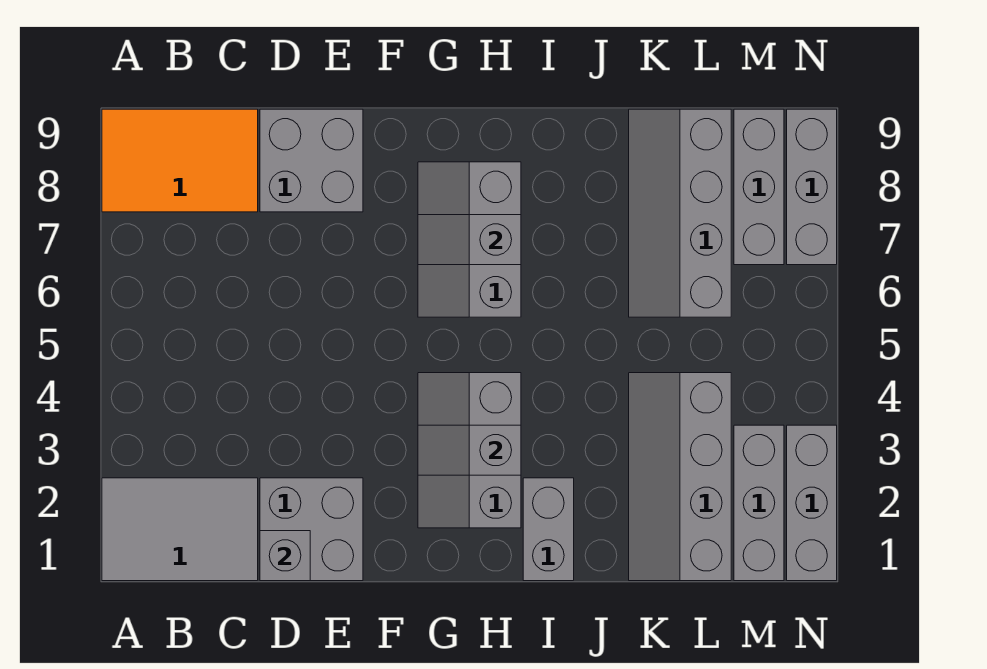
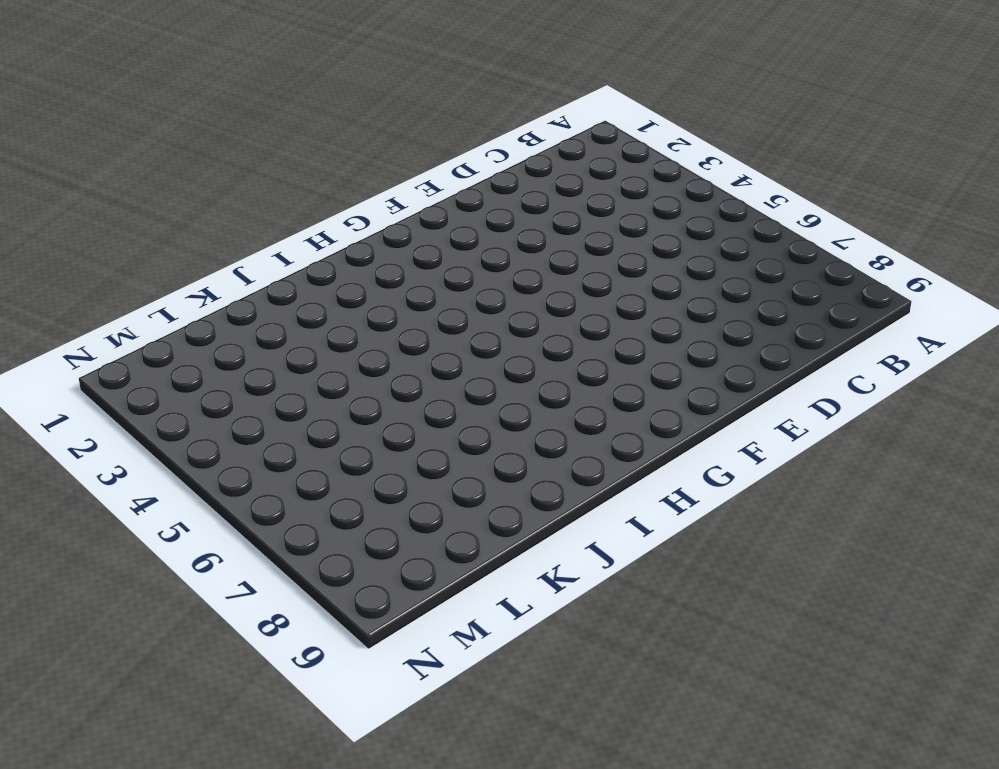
none -> grey tile A1:C2 level 1
none -> orange tile A8:C9 level 1
none -> grey brick D1:E2 level 1

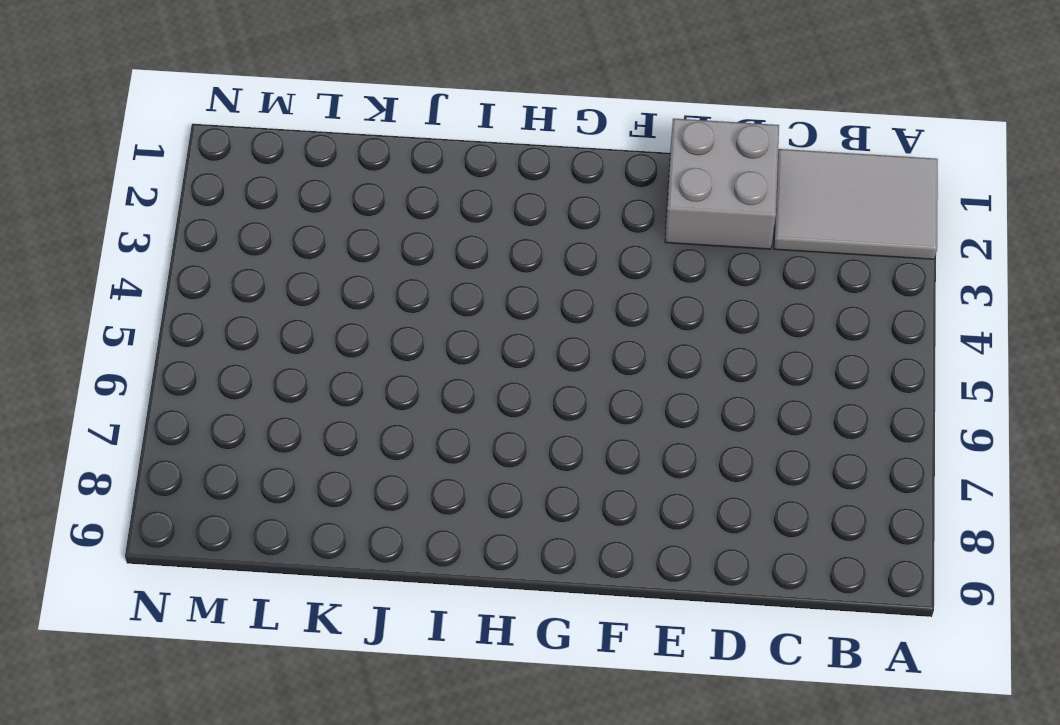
none -> orange tile A8:C9 level 1
none -> grey brick D8:E9 level 1
none -> grey slope G2:H4 level 1 top H

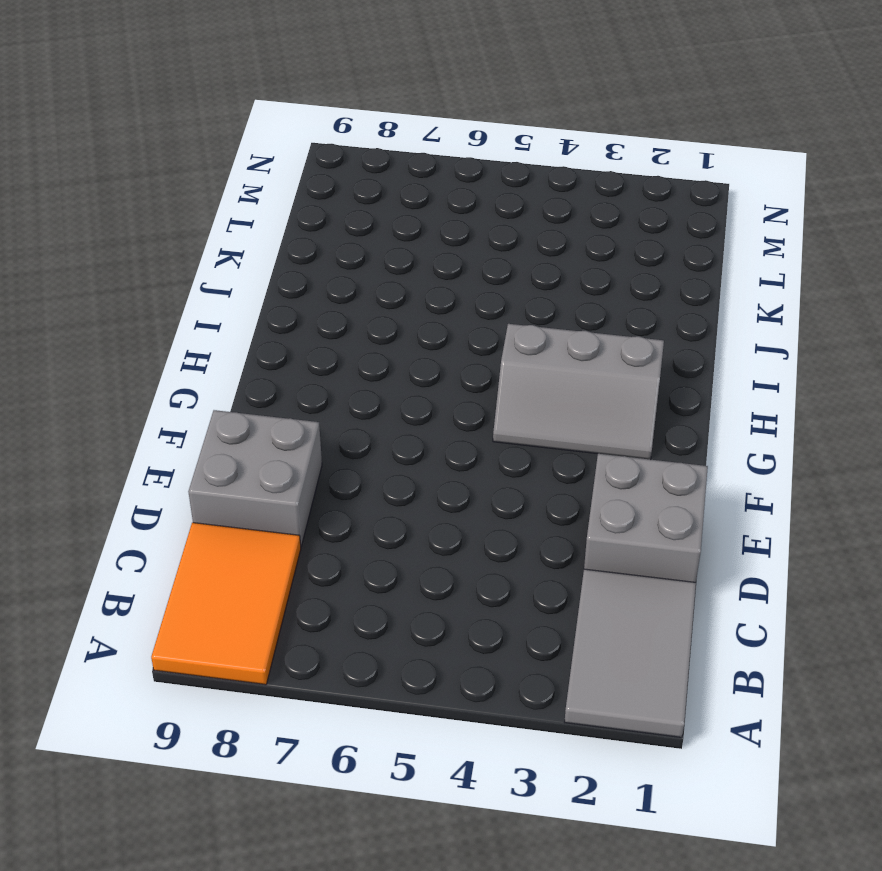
none -> grey slope G6:H8 level 1 top H
none -> grey brick I1:I2 level 1
none -> grey slope K1:L4 level 1 top L

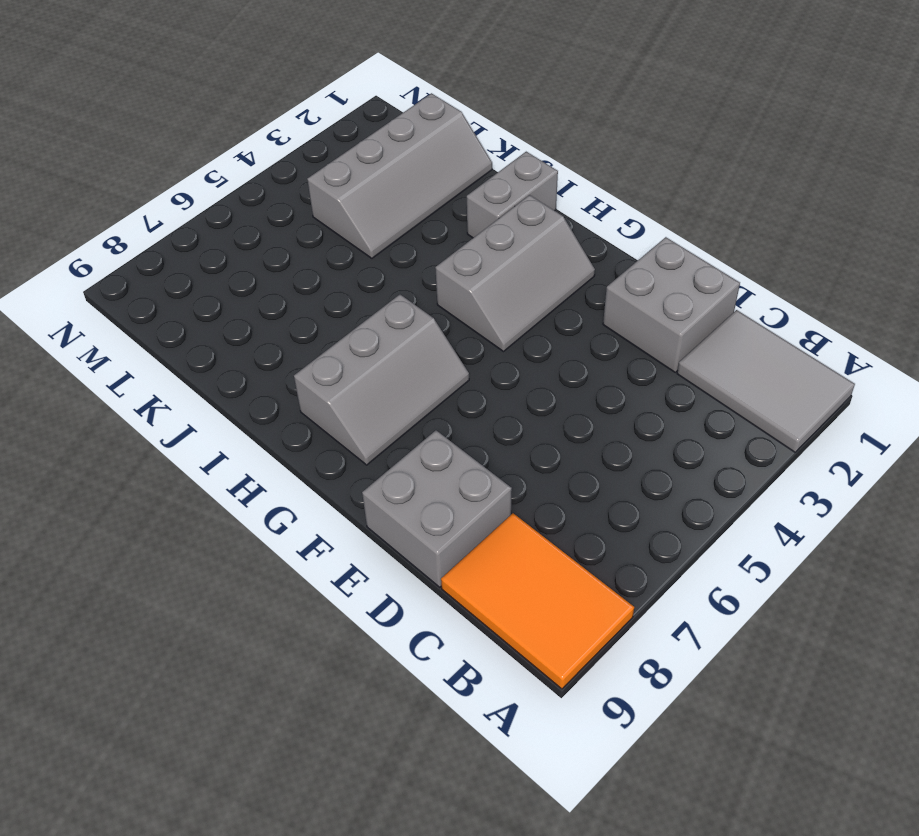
none -> grey slope K6:L9 level 1 top L
none -> grey brick M1:M3 level 1
none -> grey brick M7:M9 level 1

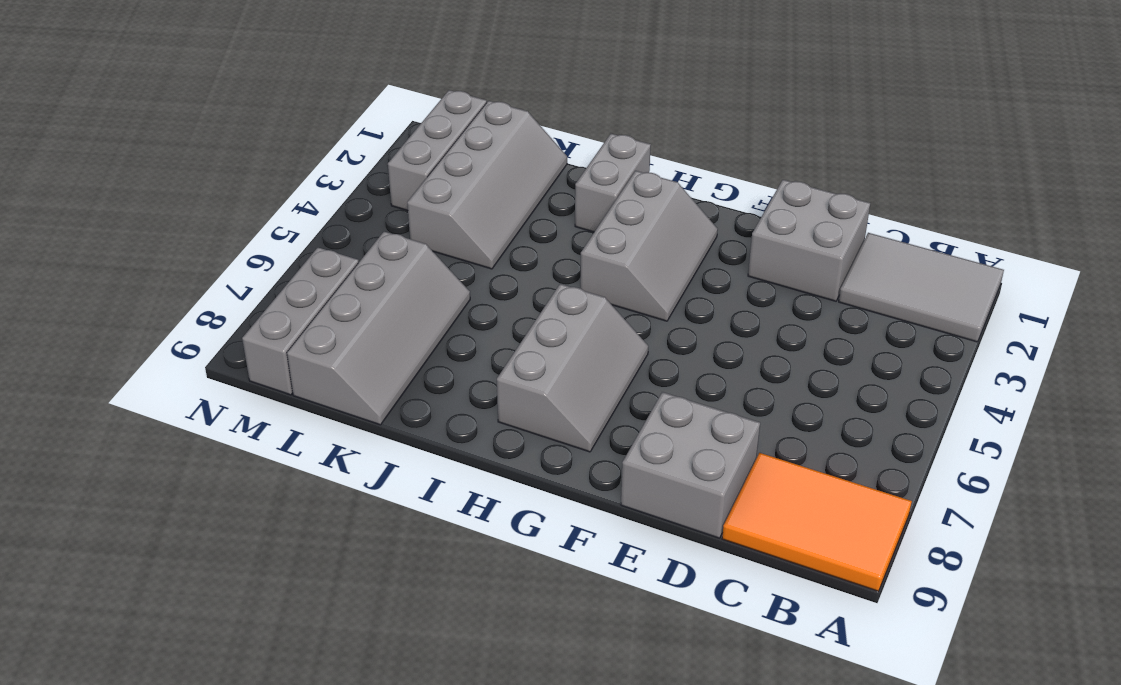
none -> grey brick N1:N3 level 1
none -> grey brick N7:N9 level 1
none -> grey brick D1 level 2

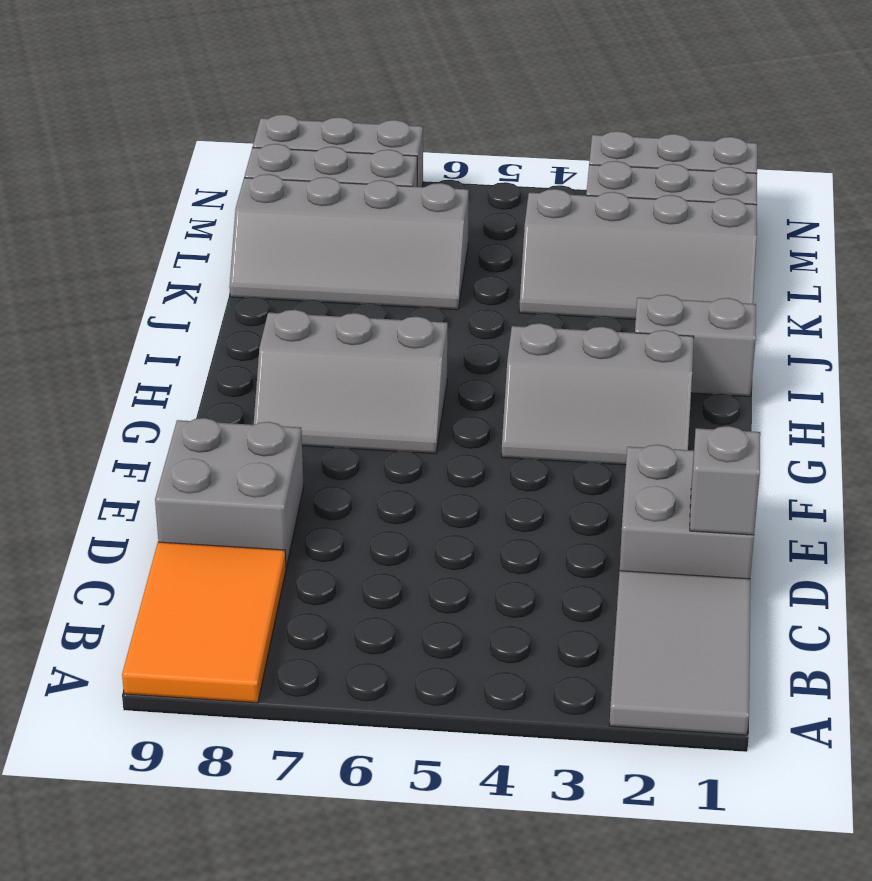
none -> grey slope G3:H3 level 2 top H
none -> grey slope G7:H7 level 2 top H

